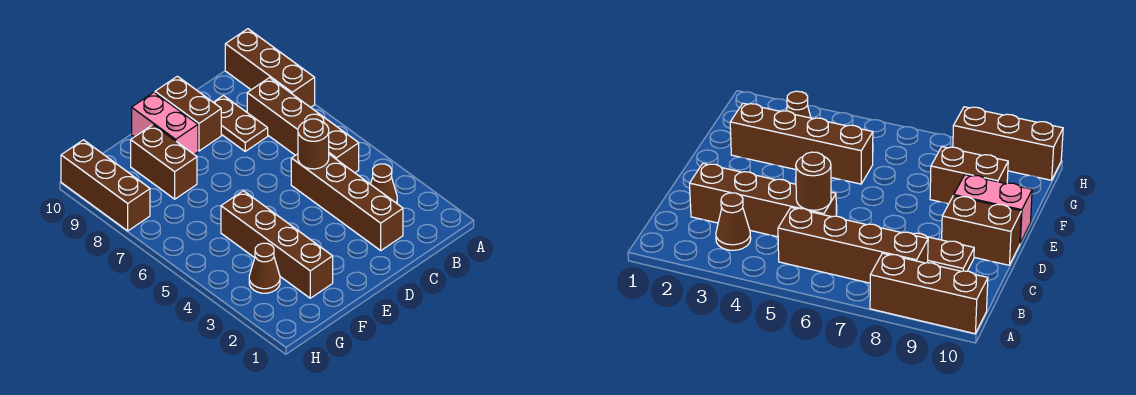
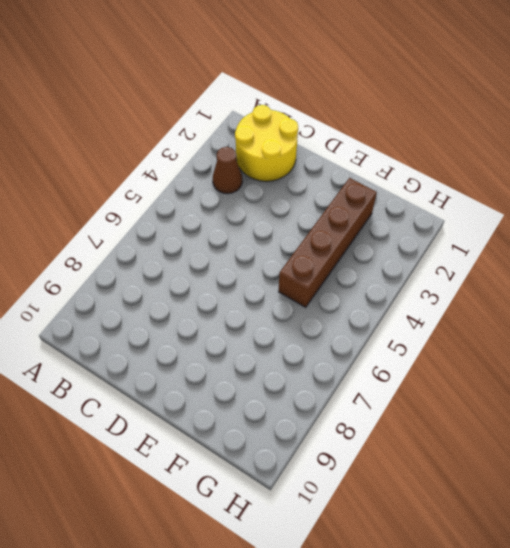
yellow round brick B1:C2 level 1 -> brown brick C2:C5 level 1
none -> brown brick A8:A10 level 1
none -> brown brick B5:B8 level 1
none -> brown plate C8:C9 level 1

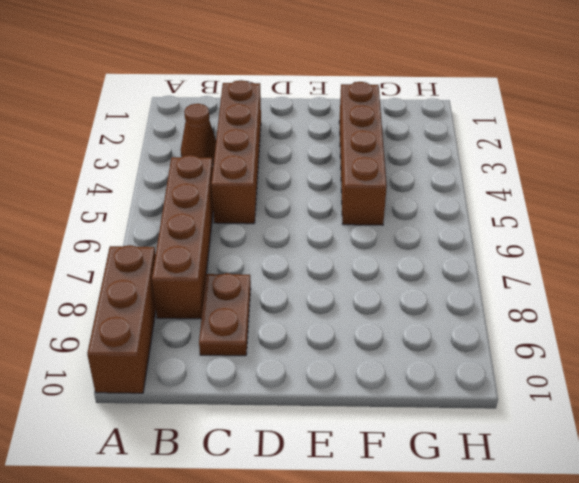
none -> brown brick D9:D10 level 1
none -> pink brick E9:E10 level 1
none -> brown brick F8:F9 level 1

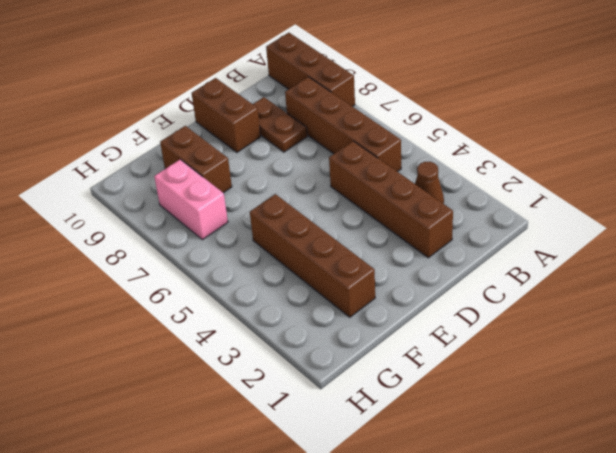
pink brick G7:G8 level 1 -> pink brick E9:E10 level 1
none -> brown cone G3 level 1
none -> brown brick H8:H10 level 1
none -> brown round brick C5 level 2

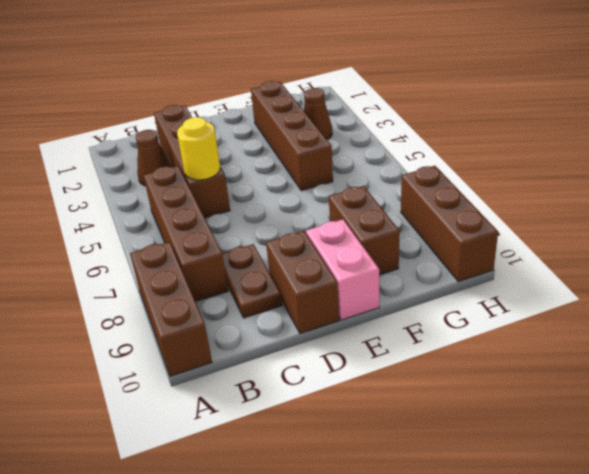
yellow round brick C5 level 2 -> brown round brick C5 level 2

